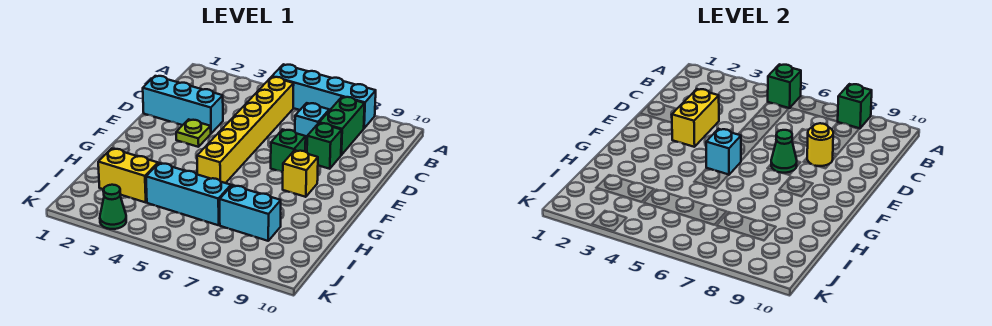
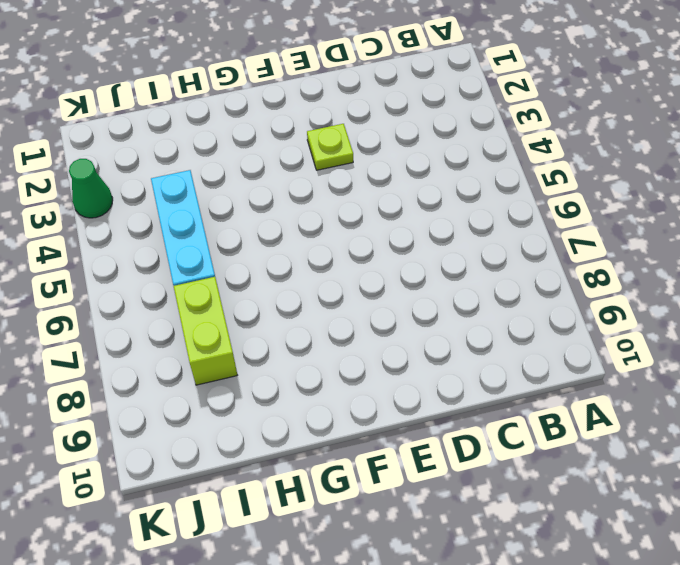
lime brick I7:I8 level 1 -> cyan brick I7:I8 level 1
none -> cyan brick A5:A8 level 1
none -> yellow brick B5:G5 level 1
none -> green brick B8:C8 level 1

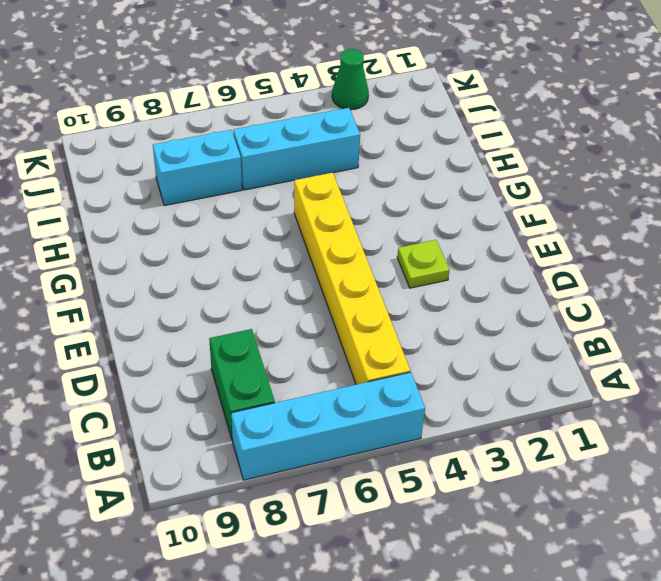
none -> cyan brick C7 level 1
none -> cyan brick D1:D3 level 1
none -> green brick D8 level 1

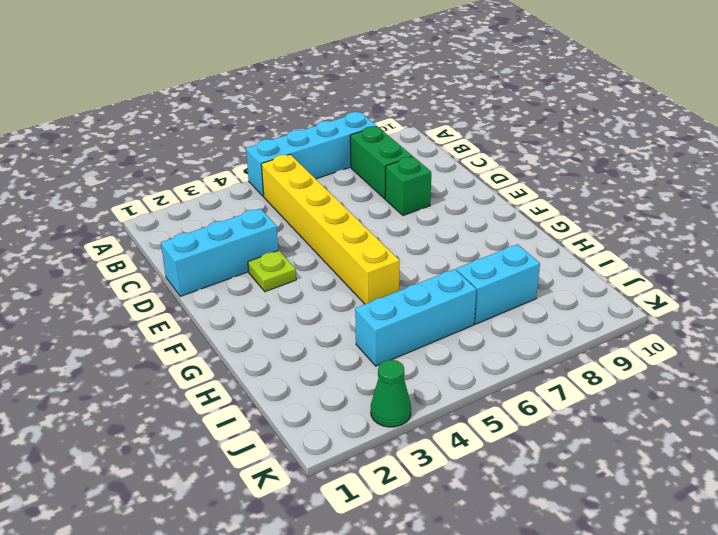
none -> cyan brick C7 level 1
none -> green brick E7 level 1
none -> yellow brick F8 level 1

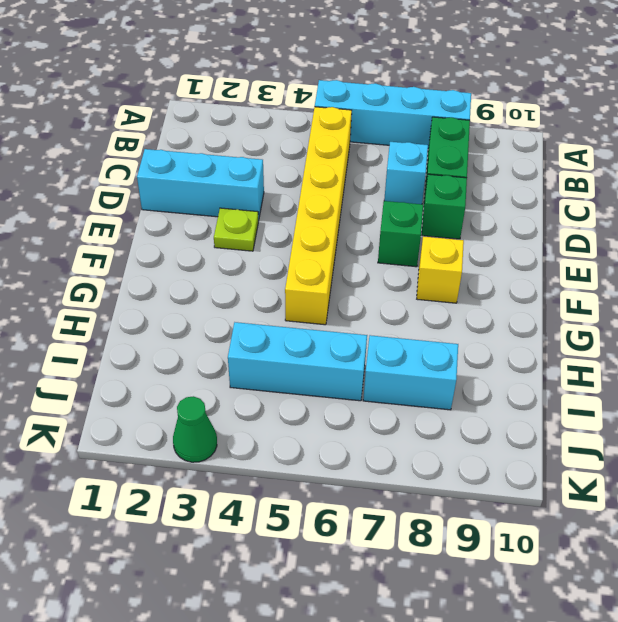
none -> yellow brick I2:I3 level 1
none -> green brick A5 level 2
none -> green brick A8 level 2

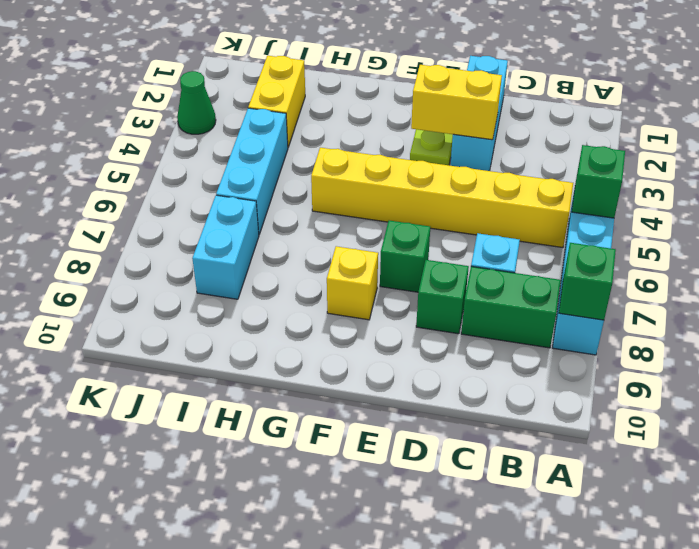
none -> yellow round brick D8 level 2
none -> green cone E7 level 2
none -> cyan brick F5 level 2

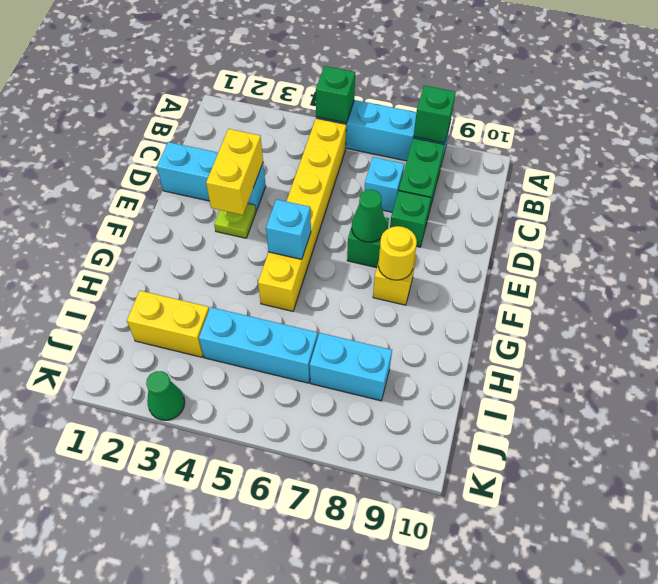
yellow round brick F8 level 2 -> yellow round brick D8 level 2

